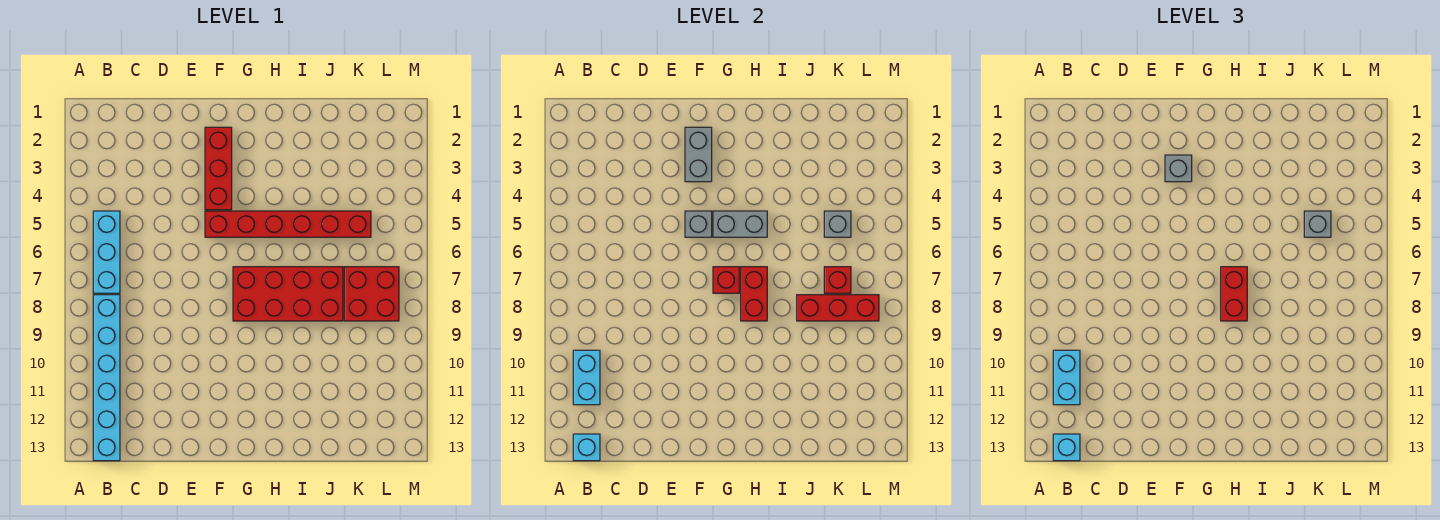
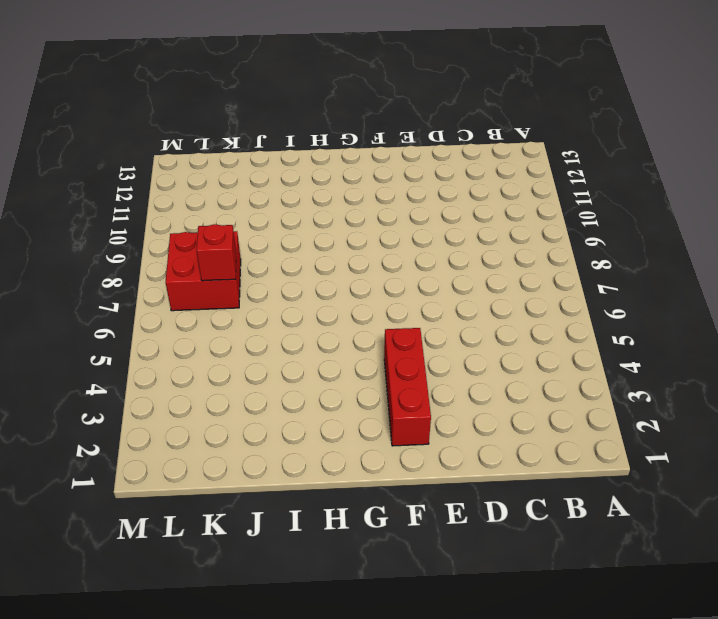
none -> cyan brick B5:B7 level 1
none -> cyan brick B8:B13 level 1
none -> red brick F5:K5 level 1

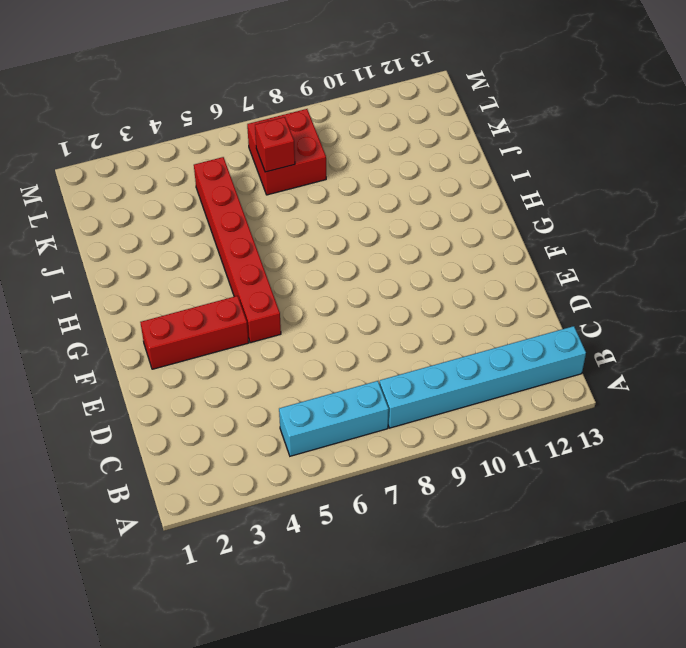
none -> red brick G7:J8 level 1
none -> cyan brick B10:B11 level 2
none -> cyan brick B13 level 2

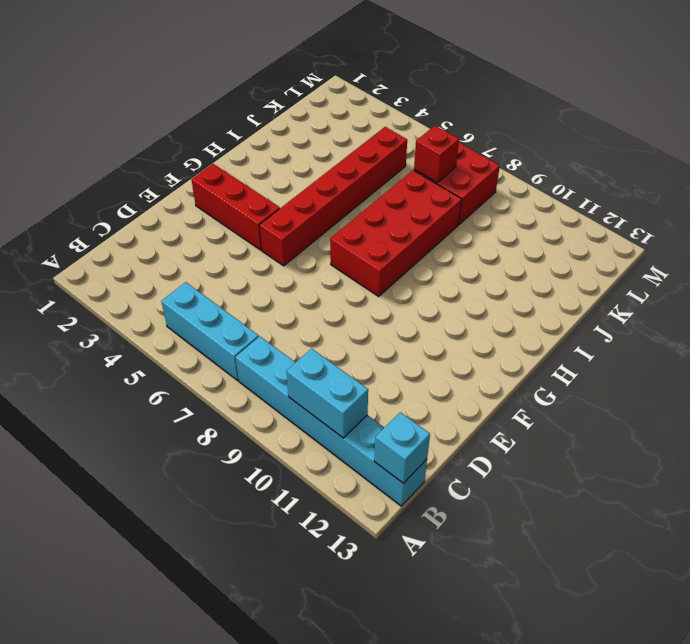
none -> grey brick F2:F3 level 2
none -> grey brick F5 level 2
none -> grey brick G5:H5 level 2

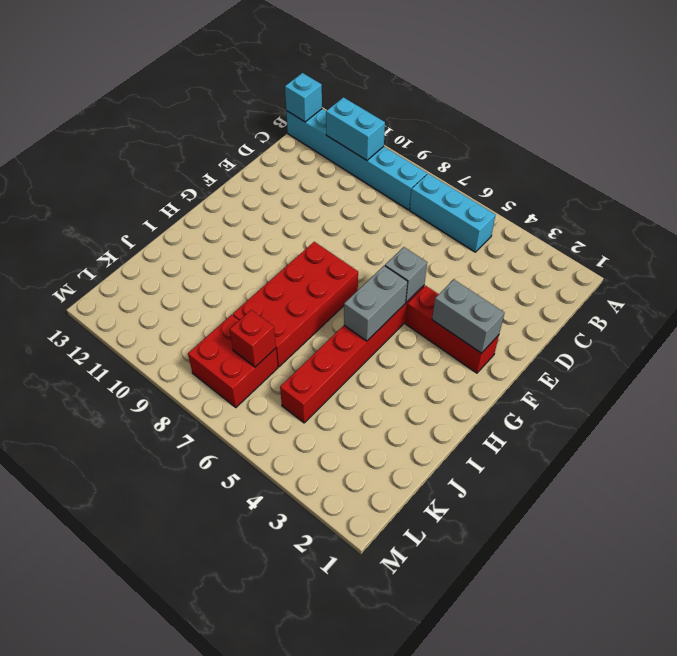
none -> red brick G7 level 2
none -> red brick H7:H8 level 2
none -> red brick J8:L8 level 2

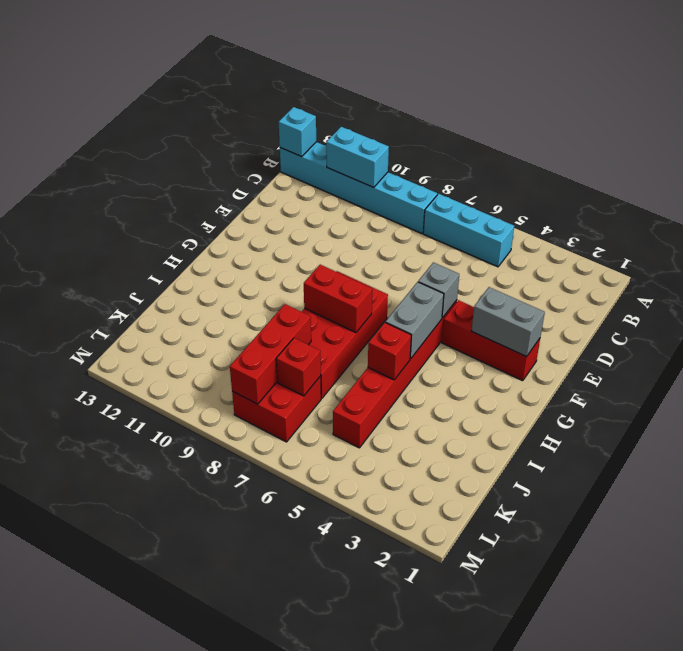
red brick I5 level 2 -> red brick G7 level 2
none -> grey brick K5 level 2
none -> cyan brick B10:B11 level 3
none -> cyan brick B13 level 3

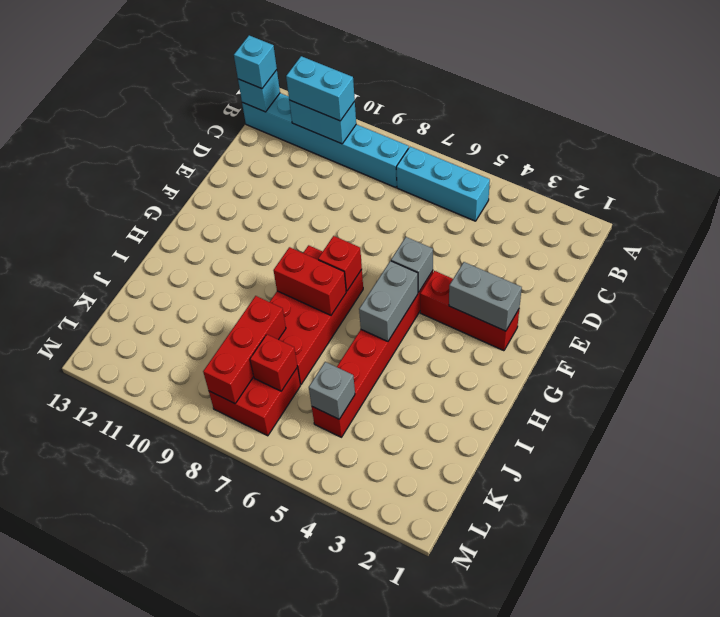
none -> grey brick F3 level 3
none -> red brick H7:H8 level 3
none -> grey brick K5 level 3

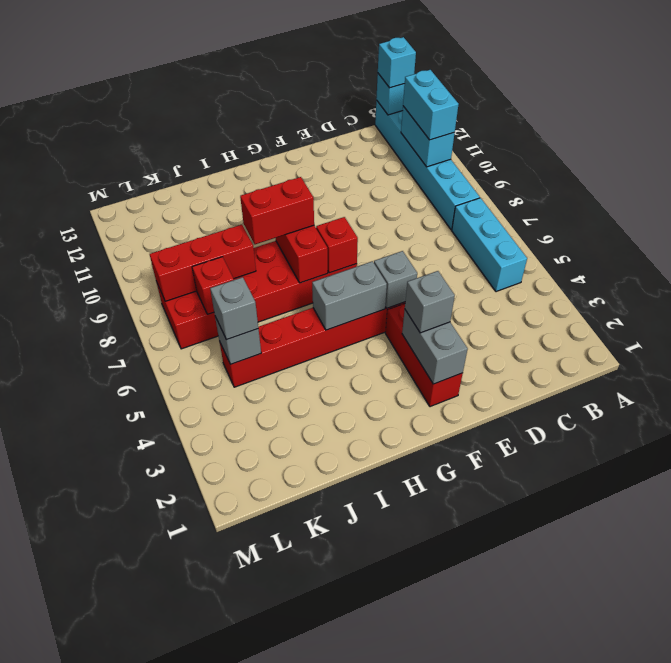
red brick H8:I8 level 3 -> red brick H7:H8 level 3

